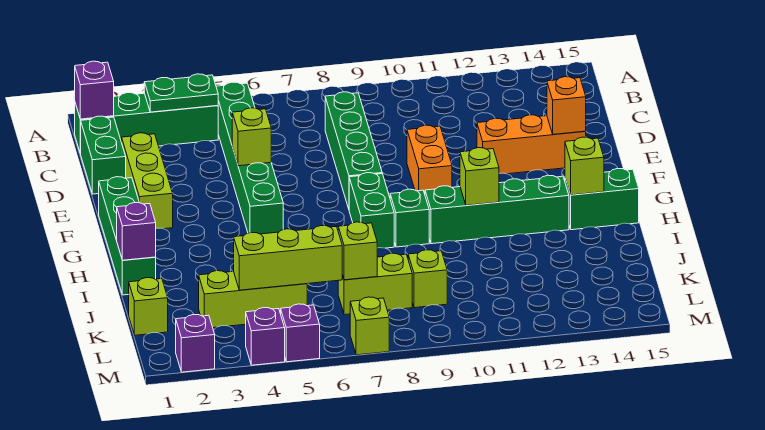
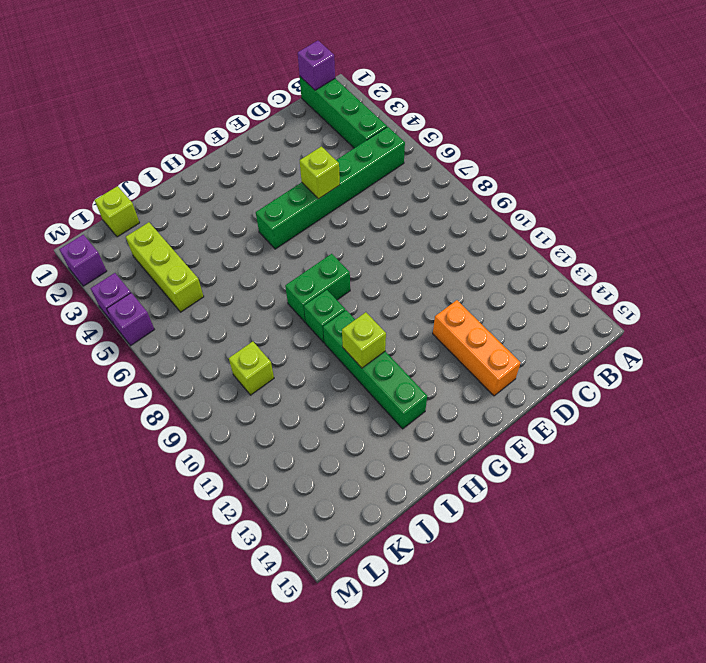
none -> green brick C1:D1 level 1
none -> green brick C8:F8 level 1
none -> lime brick D2:F2 level 1

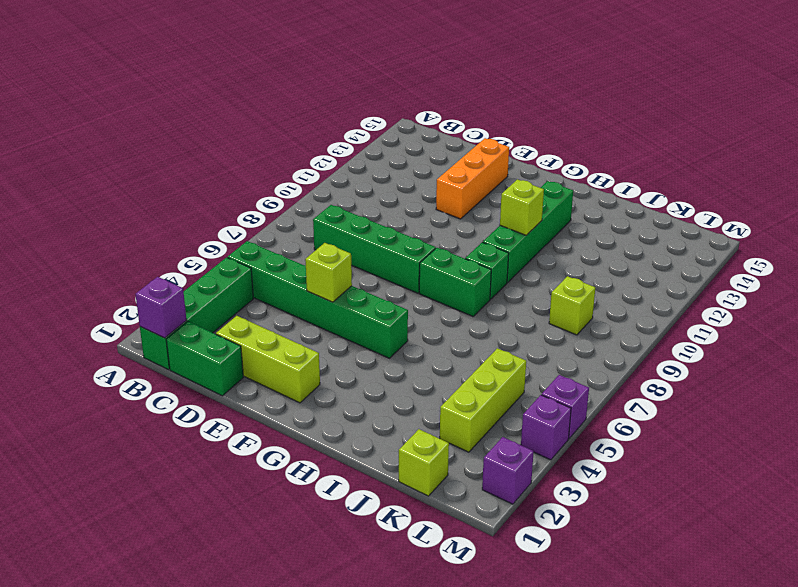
none -> orange brick E10:F10 level 1
none -> green brick F1:I1 level 1
none -> green brick H14:H15 level 1

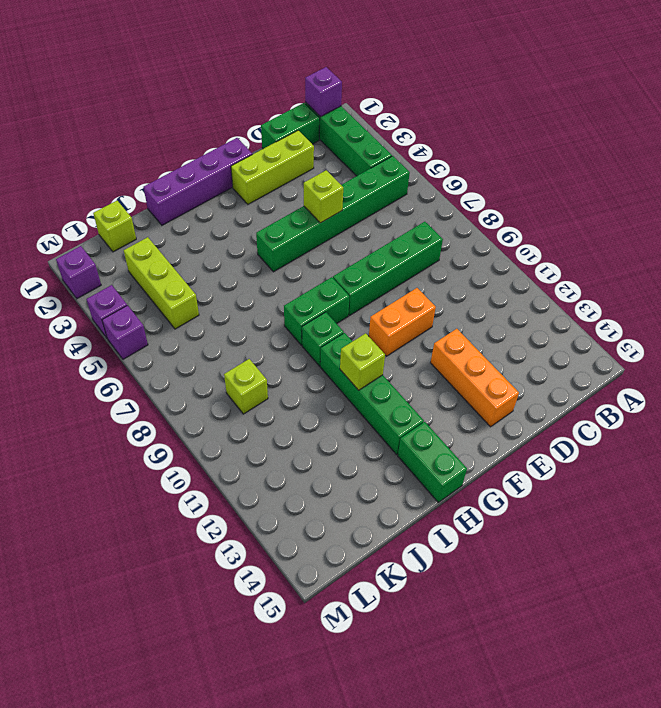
purple brick F1:I1 level 1 -> green brick F1:I1 level 1
none -> lime brick K7:K8 level 1
none -> lime brick M7 level 1
none -> green plate B3:B4 level 2

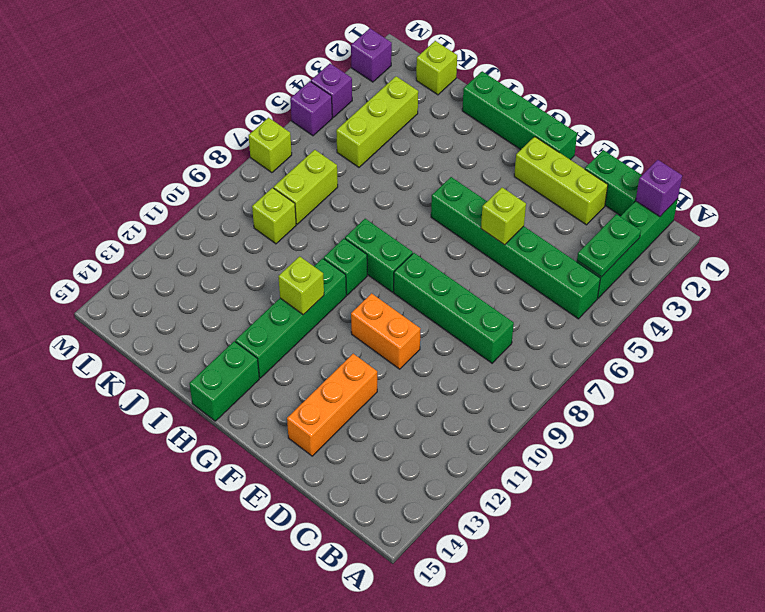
none -> orange brick E14 level 2
none -> lime brick H14 level 2
none -> purple brick I1 level 2

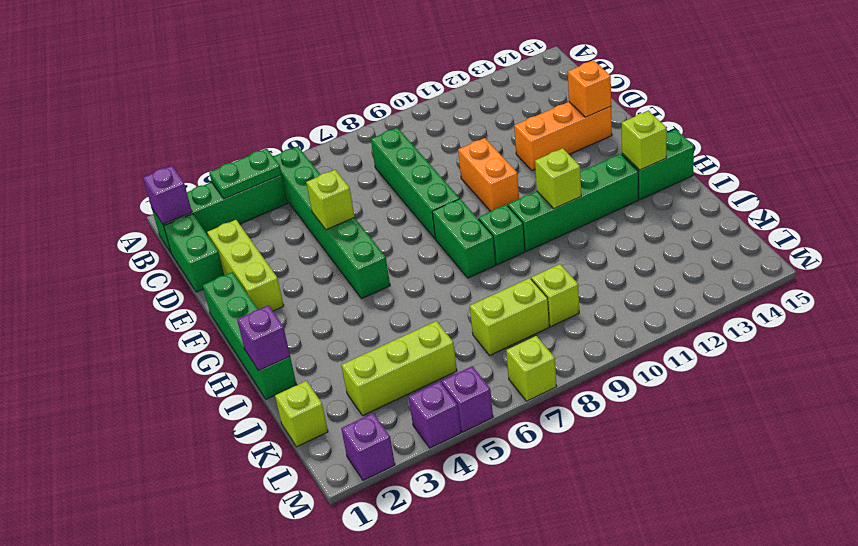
none -> lime brick K4:K6 level 2
none -> lime brick K7 level 2

